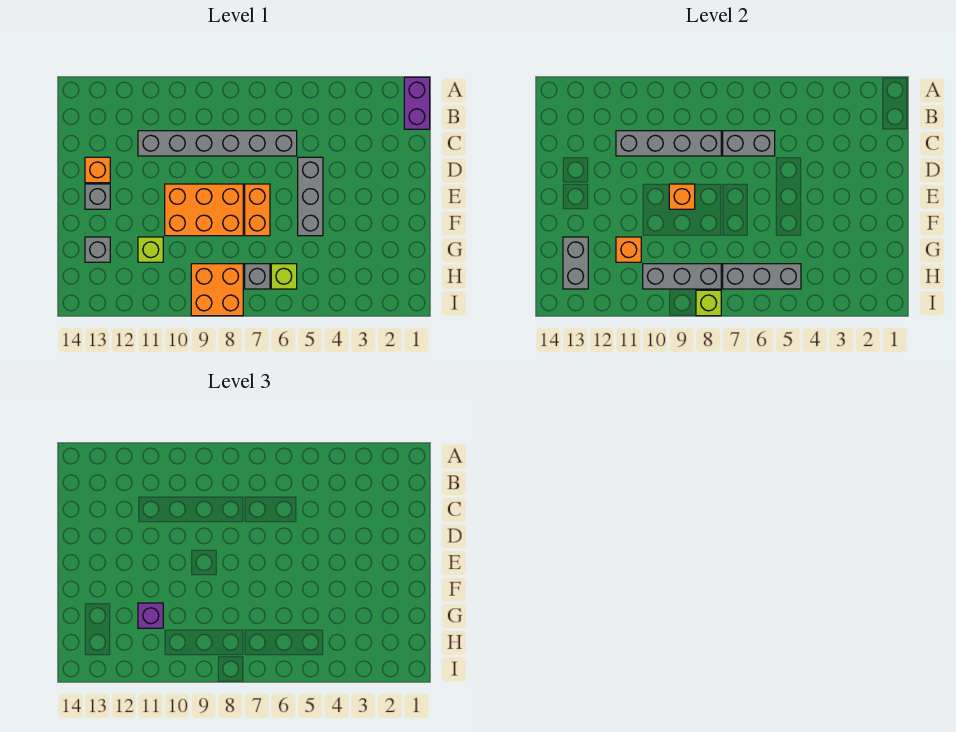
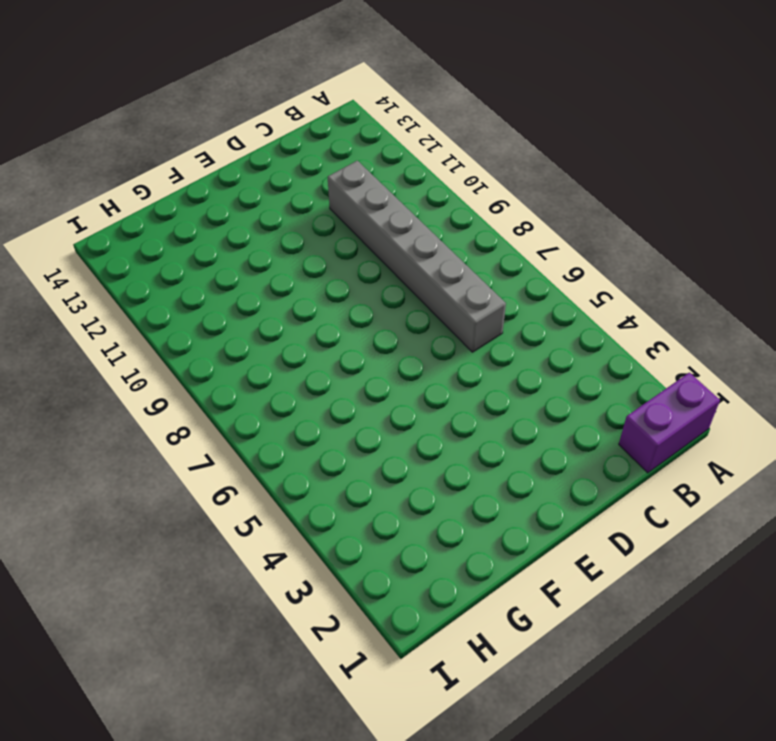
none -> grey brick D5:F5 level 1
none -> orange brick D13 level 1
none -> orange brick E7:F7 level 1

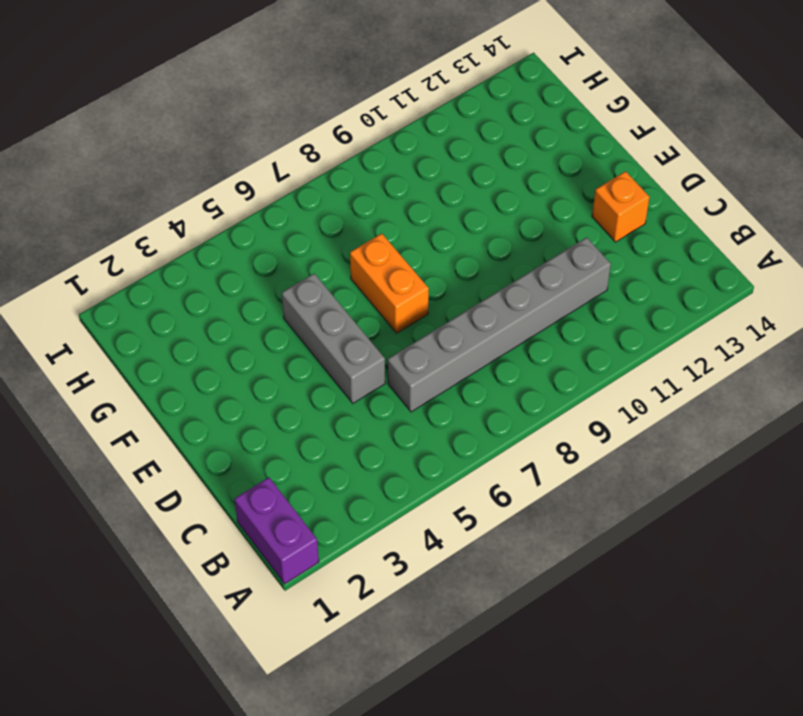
none -> orange brick E8:F10 level 1
none -> grey brick E13 level 1
none -> lime brick G11 level 1

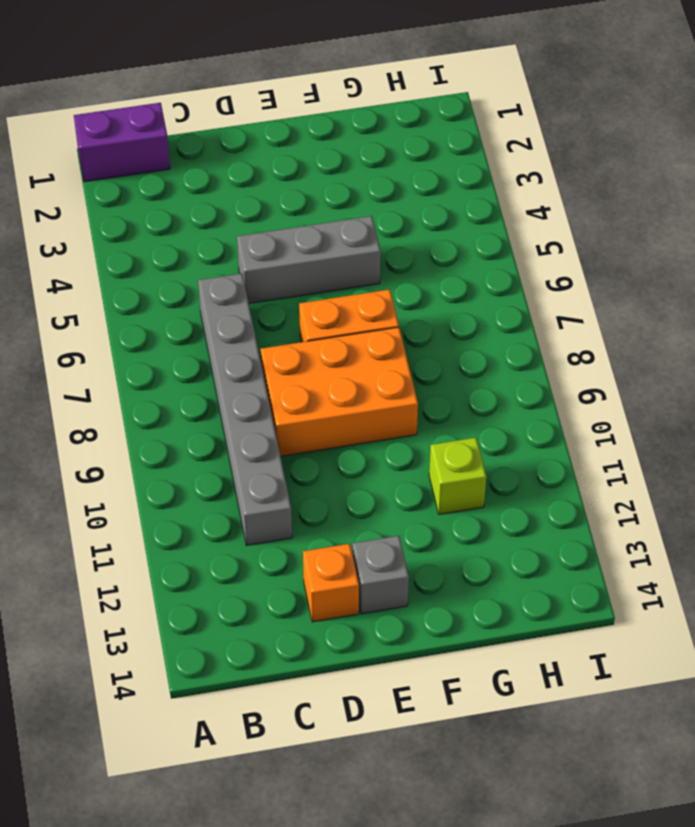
orange brick D8:F9 level 1 -> orange brick E8:F10 level 1
none -> grey brick G13 level 1
none -> lime brick H6 level 1
none -> grey brick H7 level 1

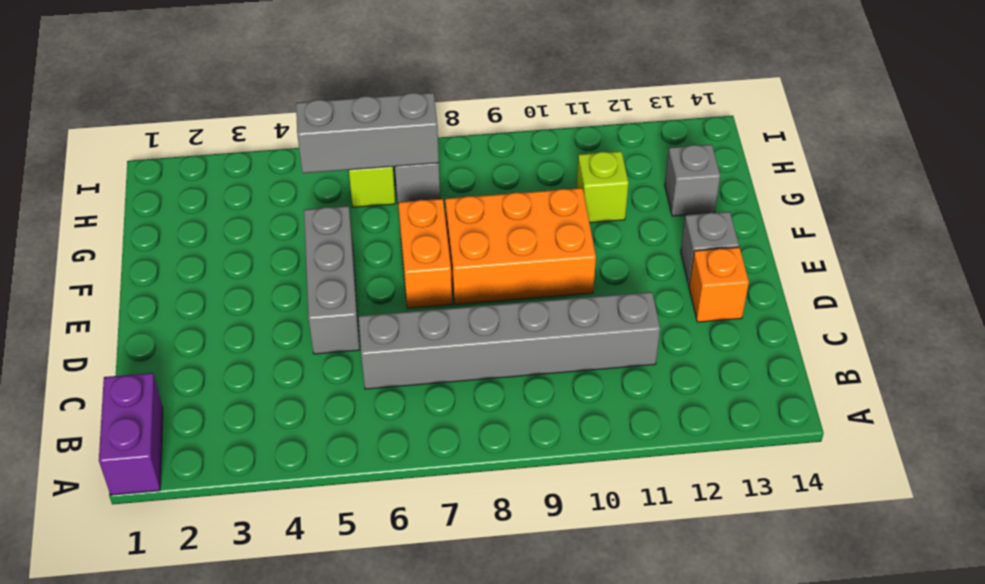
none -> orange brick H8:I9 level 1
none -> grey brick C6:C7 level 2
none -> grey brick C8:C11 level 2

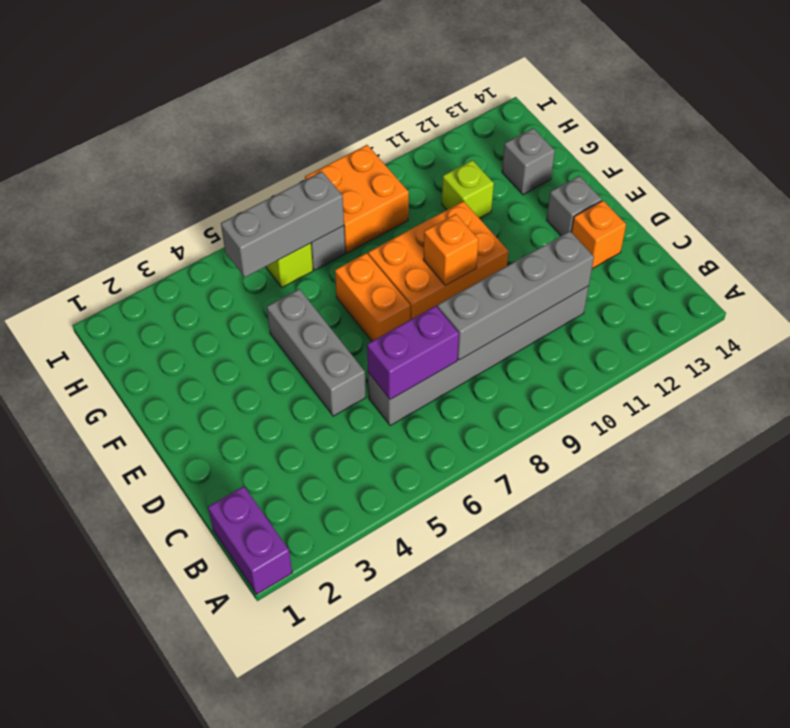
purple brick C6:C7 level 2 -> grey brick C6:C7 level 2
none -> orange brick G11 level 2
none -> grey brick G13:H13 level 2
none -> grey brick H8:H10 level 2

